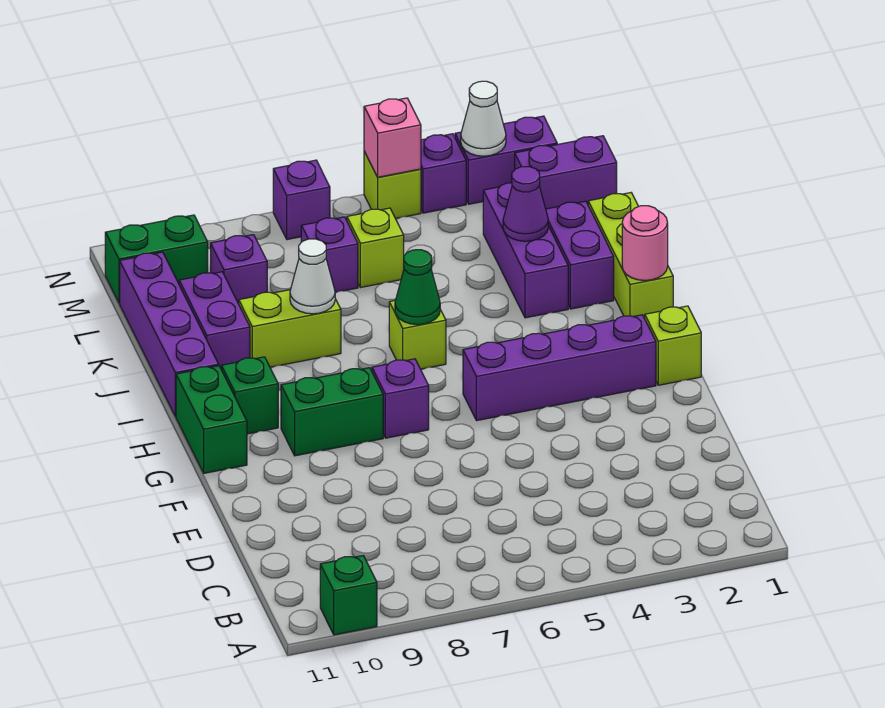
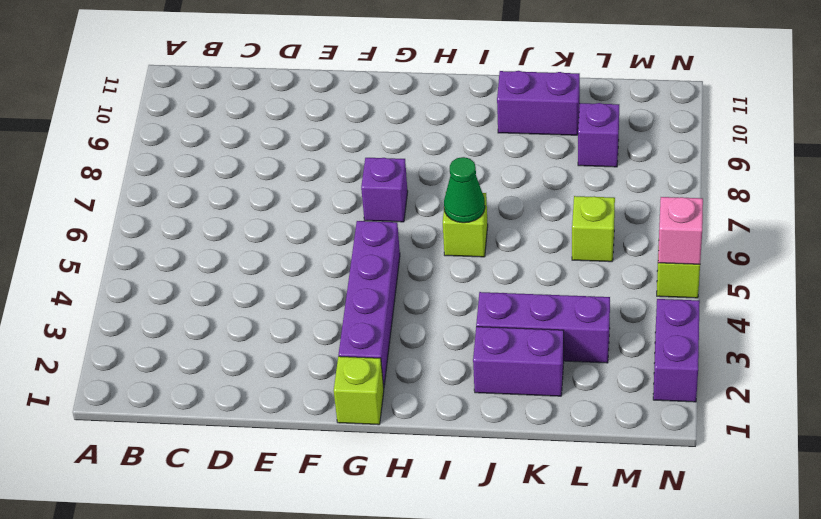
none -> green brick A10 level 1
none -> green brick G8:G9 level 1
none -> green brick G11:H11 level 1

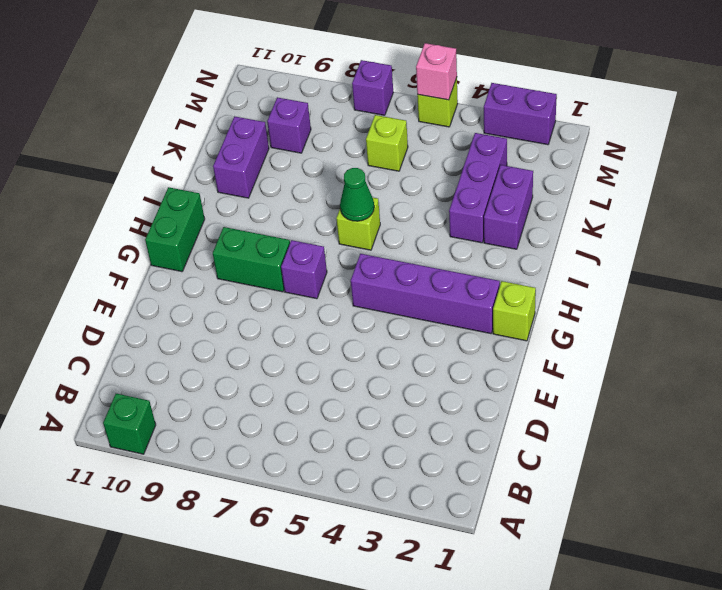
none -> green brick H10 level 1
none -> lime brick I1:K1 level 1
none -> purple brick I11:L11 level 1

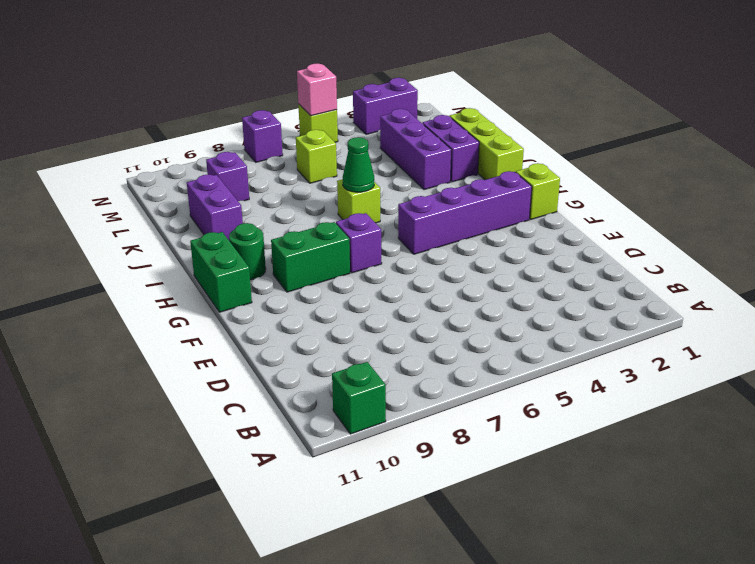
green round brick H10 level 1 -> green brick H10 level 1
none -> purple brick I11:L11 level 1
none -> lime brick J8:J9 level 1
none -> purple brick L7 level 1

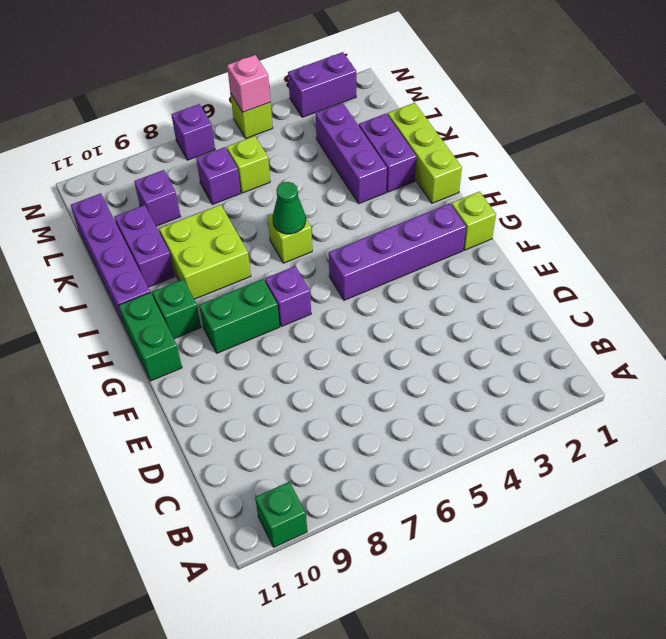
lime brick I8:J9 level 1 -> lime brick J8:J9 level 1
none -> purple brick M1:M2 level 1
none -> green brick M10:M11 level 1
none -> purple brick N4 level 1

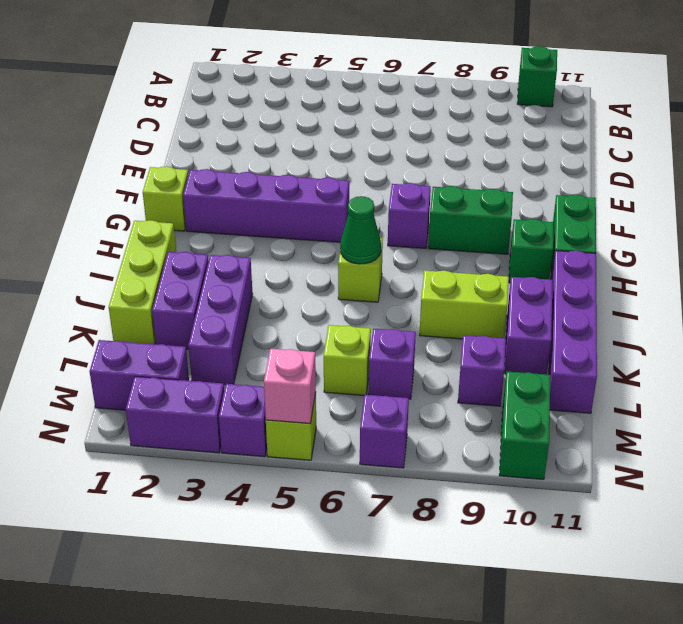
green brick M10:N10 level 1 -> green brick M10:M11 level 1
none -> pink round brick I1 level 2
none -> white cone J8 level 2
none -> purple cone K3 level 2

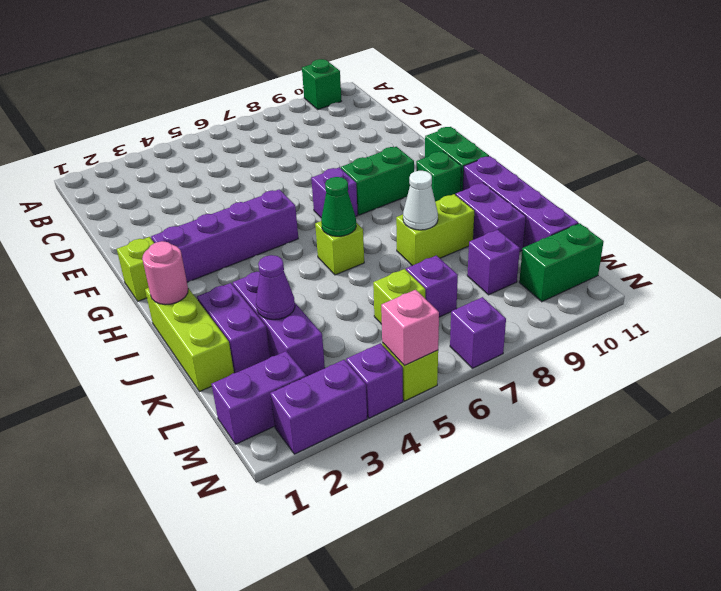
none -> white cone N3 level 2

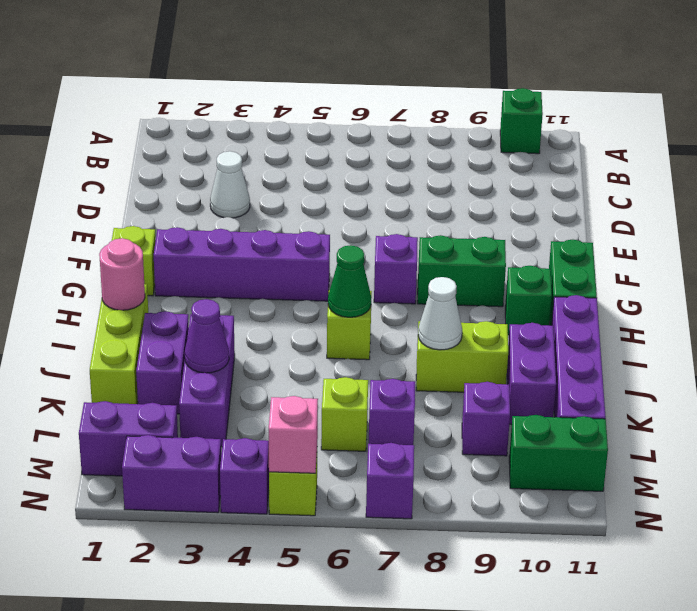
white cone D3 level 1 -> white cone N3 level 2

